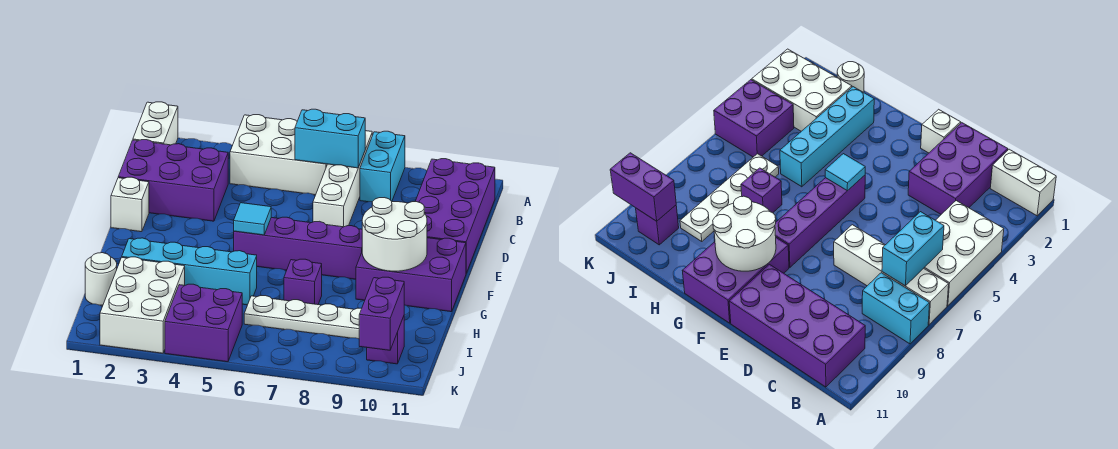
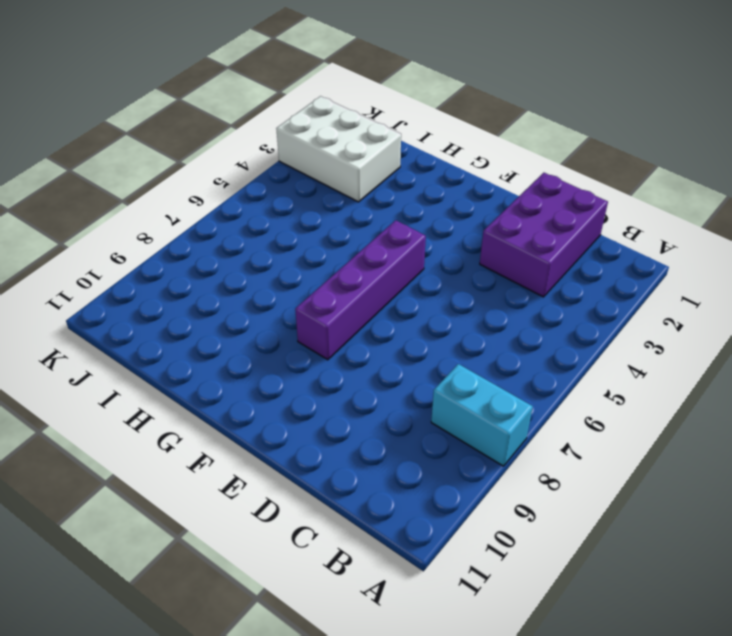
none -> white brick A1:B1 level 1
none -> white brick A4:B6 level 1
none -> white brick A7:D7 level 1

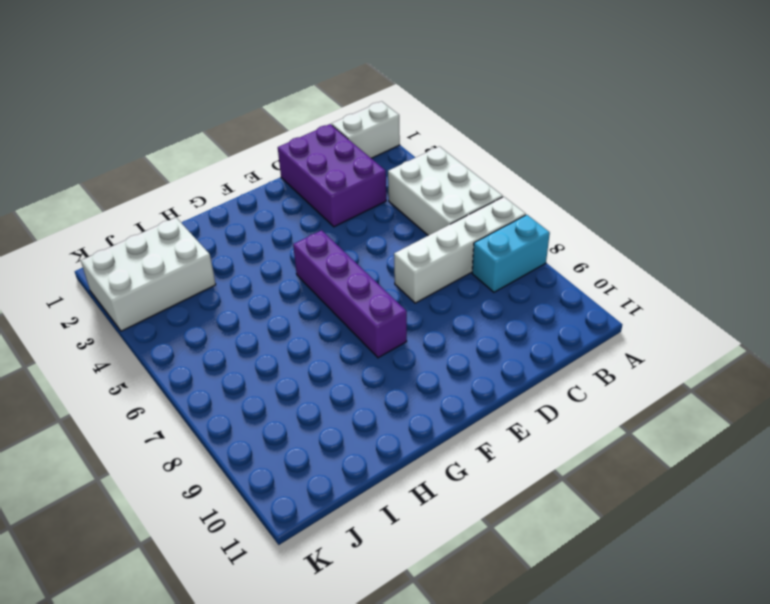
none -> purple brick B10:E11 level 1
none -> white brick E1 level 1
none -> purple brick F9:G11 level 1

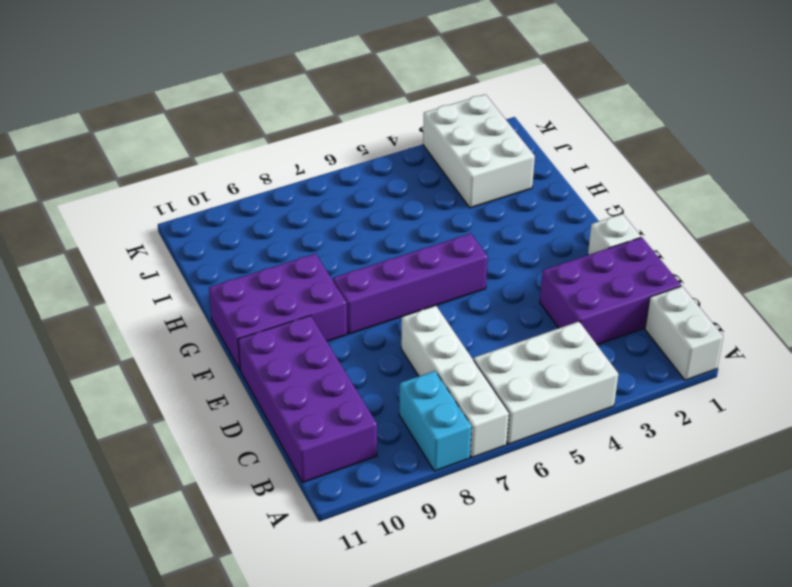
none -> cyan brick H2:H5 level 1
none -> purple brick H7 level 1
none -> white round brick I1 level 1

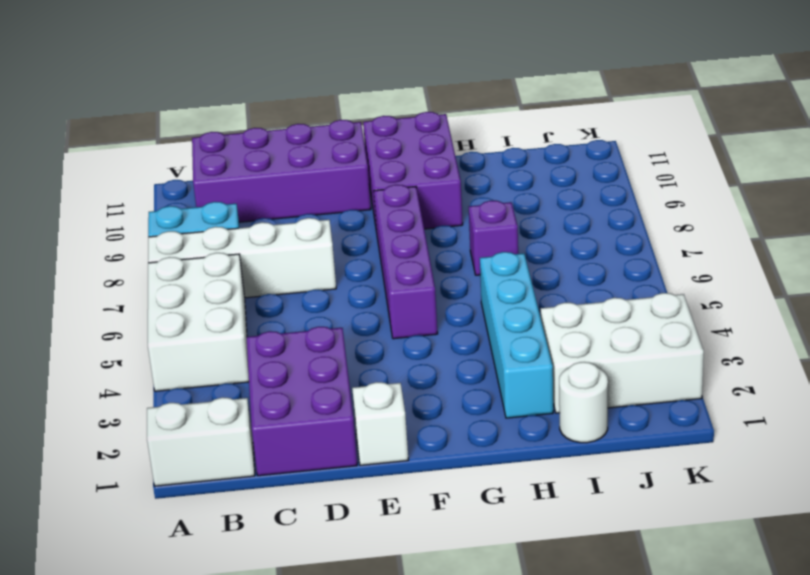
none -> white plate I6:I9 level 1
none -> purple brick J4:K5 level 1
none -> purple brick J10 level 1

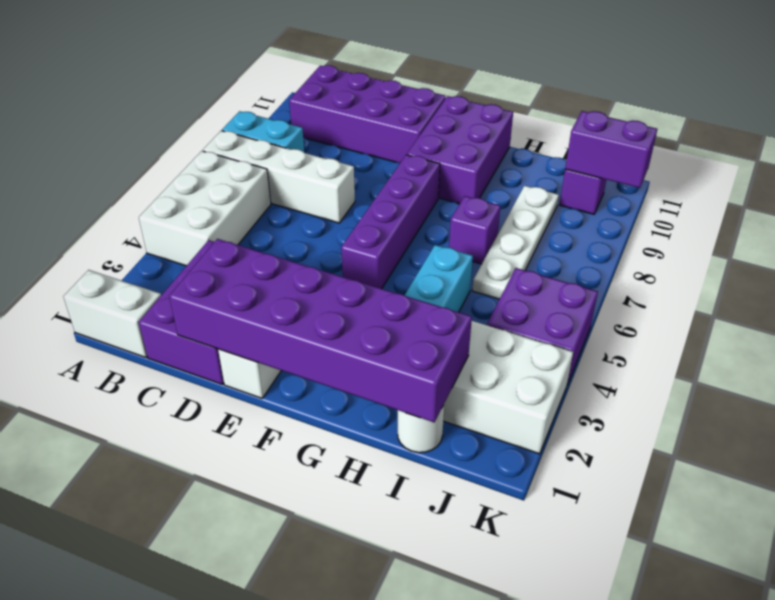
purple brick D1:I2 level 2 -> none
none -> cyan brick B6:B7 level 2
none -> cyan tile F5 level 2
none -> white round brick F9:G10 level 2

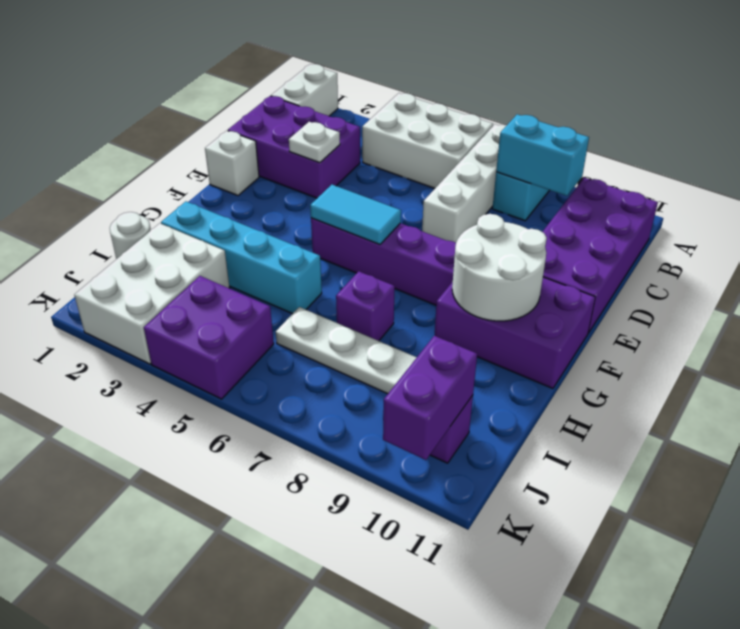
cyan brick B8:B9 level 2 -> cyan brick B6:B7 level 2
white plate D3 level 2 -> none
cyan tile F5:F6 level 2 -> cyan tile F5 level 2

